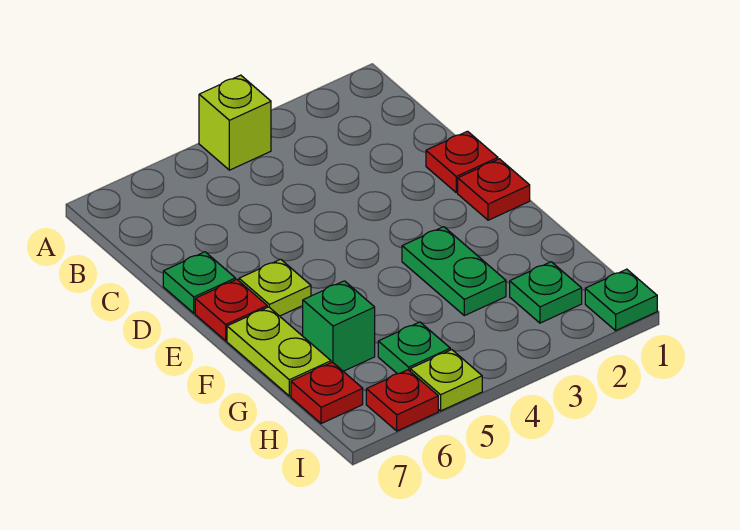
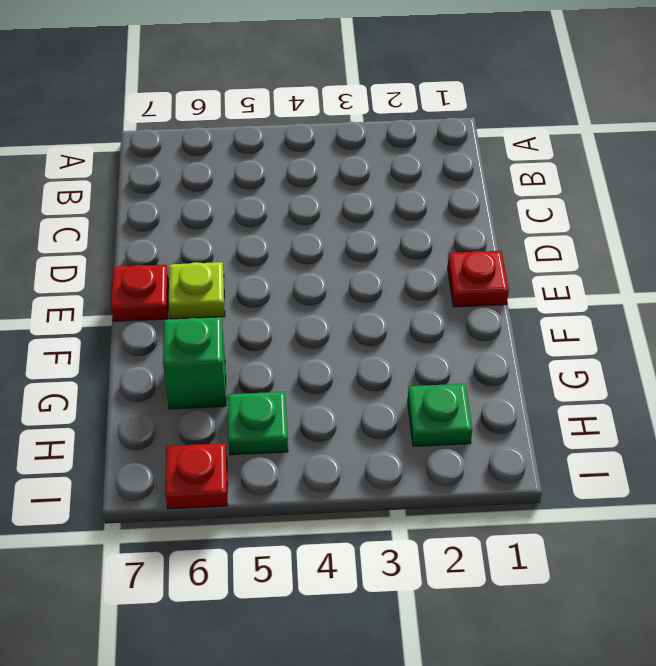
none -> lime brick A4 level 1
none -> red plate D1 level 1
none -> green plate D7 level 1

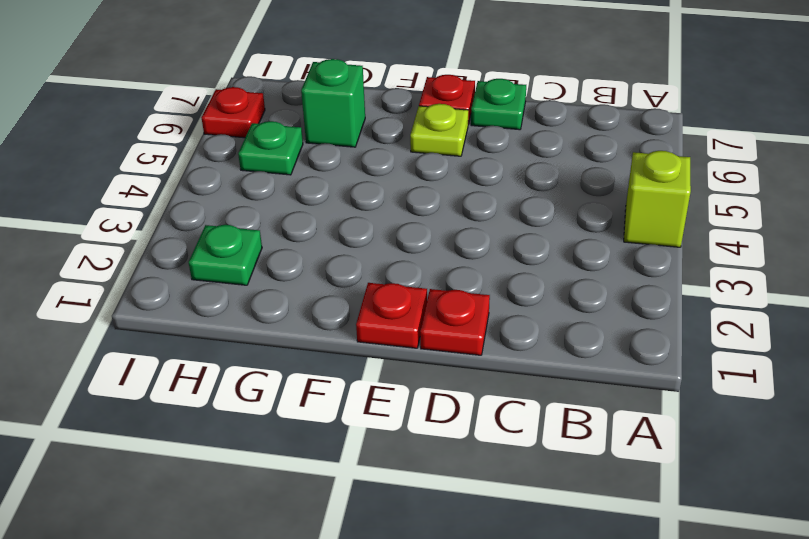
none -> green plate F3:G3 level 1
none -> lime plate F7:G7 level 1
none -> red plate H7 level 1

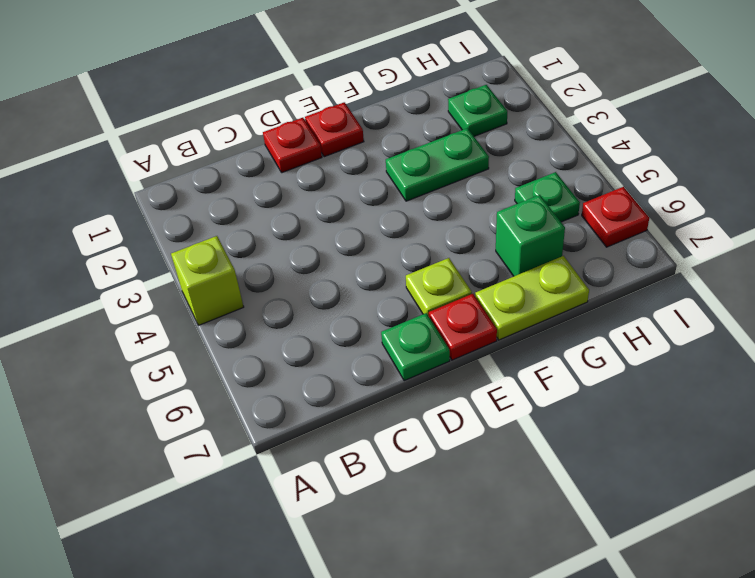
none -> red plate H7 level 1
none -> green plate I1 level 1
none -> lime plate I5 level 1

